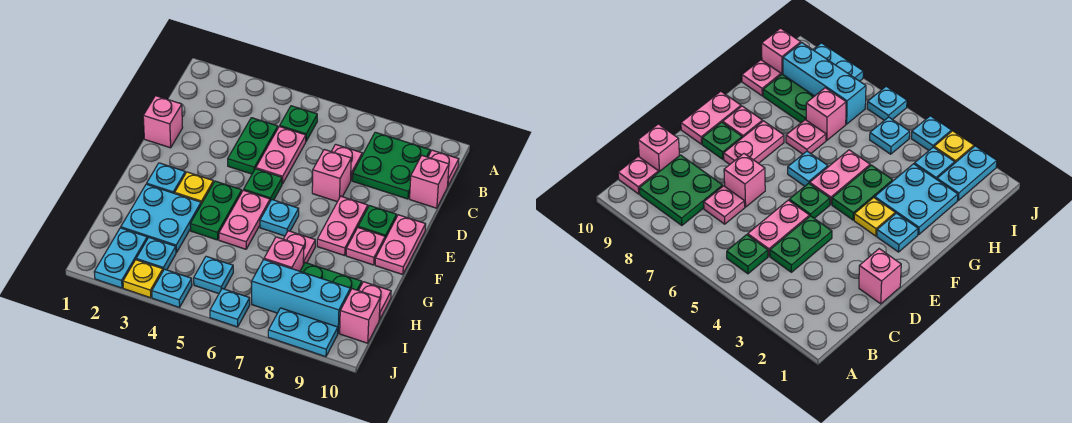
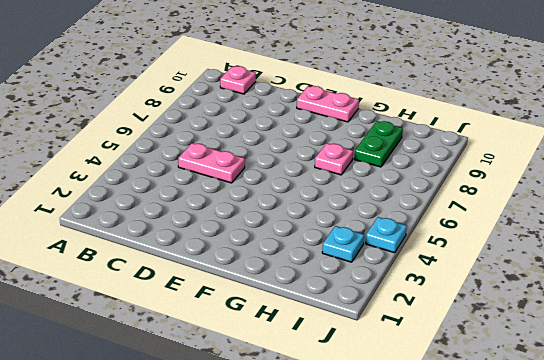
none -> green plate B5 level 1
none -> green plate B8:C9 level 1
none -> green plate C4:D4 level 1
none -> pink plate C7 level 1

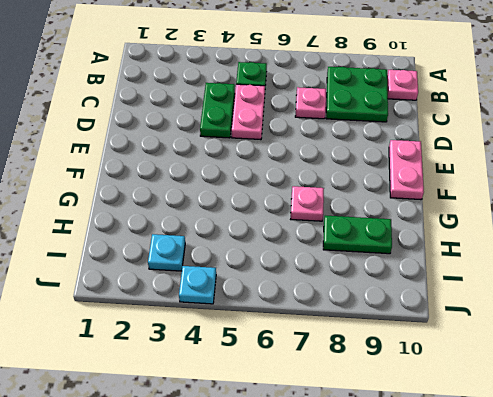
none -> pink brick C10 level 1
none -> pink brick D1 level 1
none -> pink brick D7 level 1
none -> green plate E5 level 1

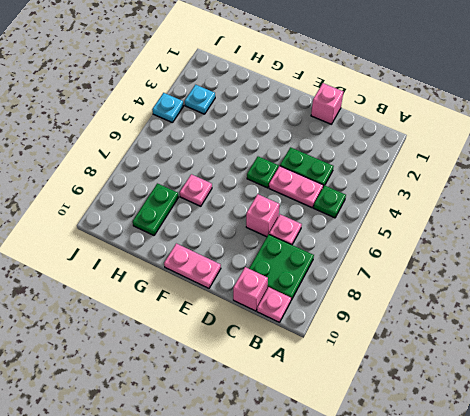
none -> pink plate E8:F8 level 1
none -> green plate E9 level 1
none -> cyan plate F2 level 1
none -> yellow plate F3 level 1

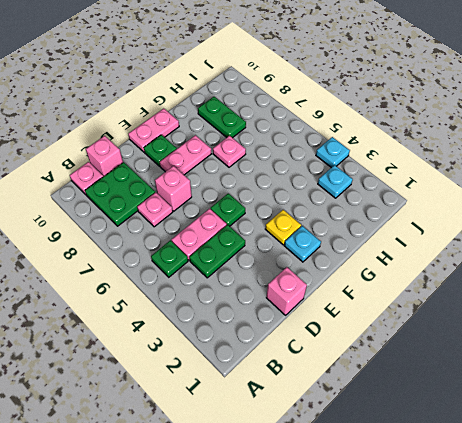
none -> green plate F4:G4 level 1
none -> pink plate F5:G5 level 1
none -> cyan plate F6 level 1
none -> pink plate F9 level 1

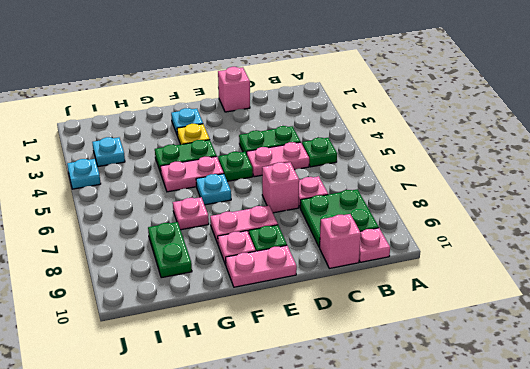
none -> cyan plate G2:H3 level 1
none -> pink brick H7 level 1
none -> pink plate H10 level 1
none -> cyan plate I2:J2 level 1

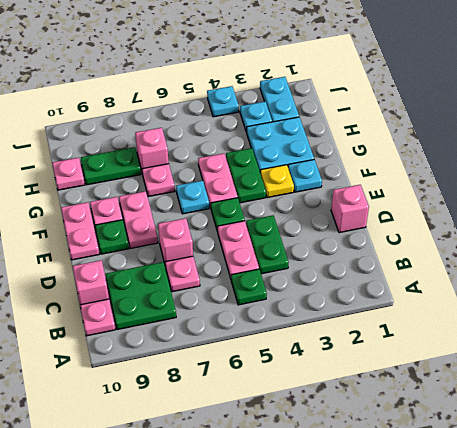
none -> cyan plate I5 level 1
none -> cyan brick I7:I9 level 1
none -> pink brick I10 level 1
none -> yellow plate J3 level 1

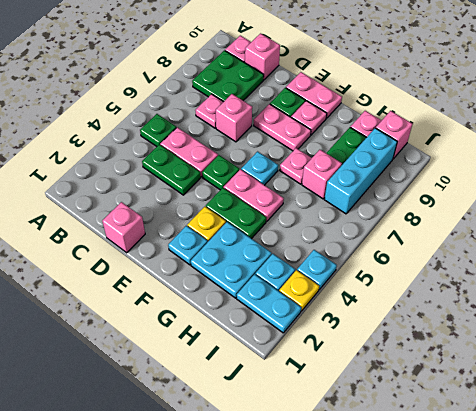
none -> cyan plate I5 level 1
none -> cyan plate J6 level 1
none -> cyan plate J8:J9 level 1

